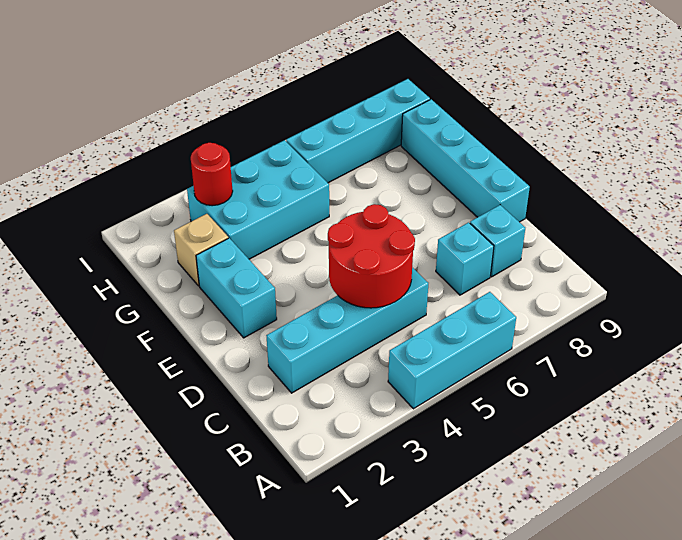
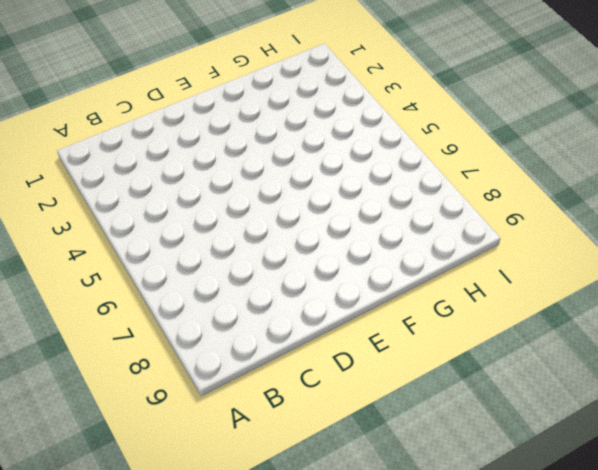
none -> cyan brick A4:A6 level 1
none -> cyan brick C2:C5 level 1

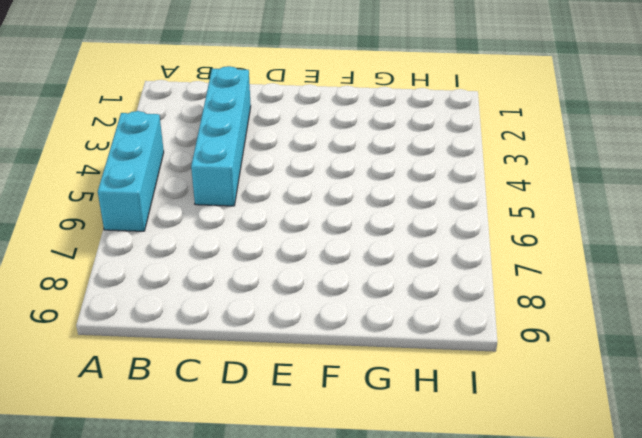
none -> cyan brick C7 level 1
none -> cyan brick C8 level 1

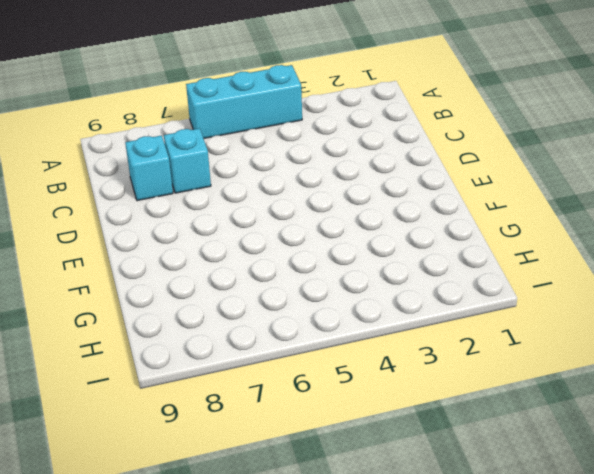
none -> cyan brick C2:C5 level 1
none -> cyan brick D9:G9 level 1

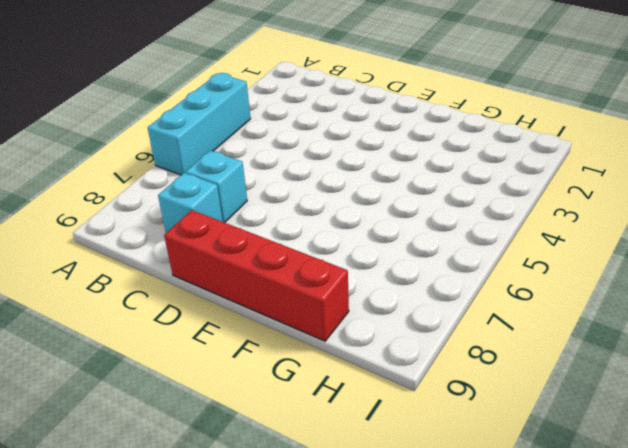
red brick D9:G9 level 1 -> cyan brick D9:G9 level 1
none -> cyan brick C2:C5 level 1
none -> cyan brick E2:F2 level 1

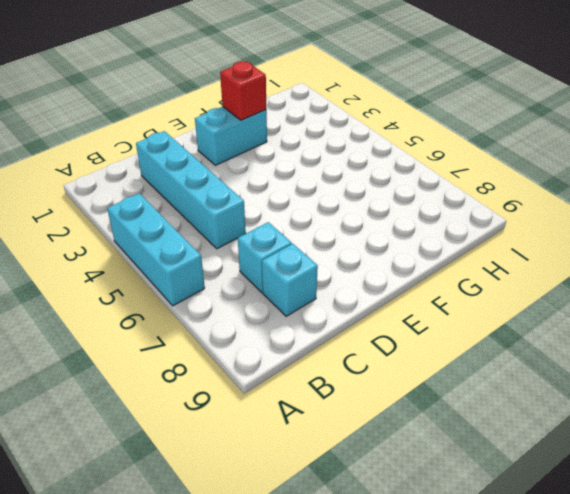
red brick F2 level 2 -> none
none -> cyan brick D9:G9 level 1
none -> tan brick G2 level 1

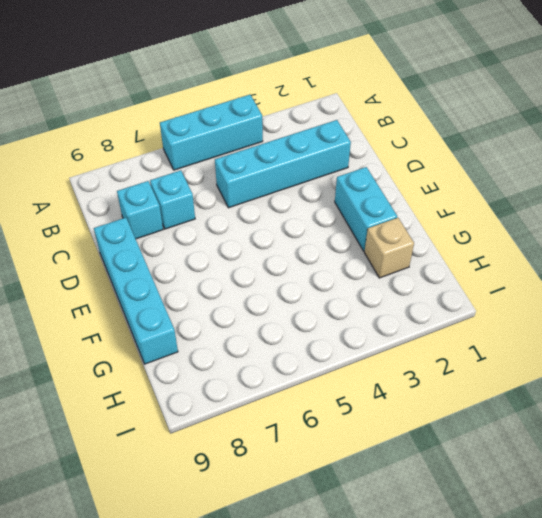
none -> cyan brick G3:H5 level 1
none -> cyan brick H6:H9 level 1

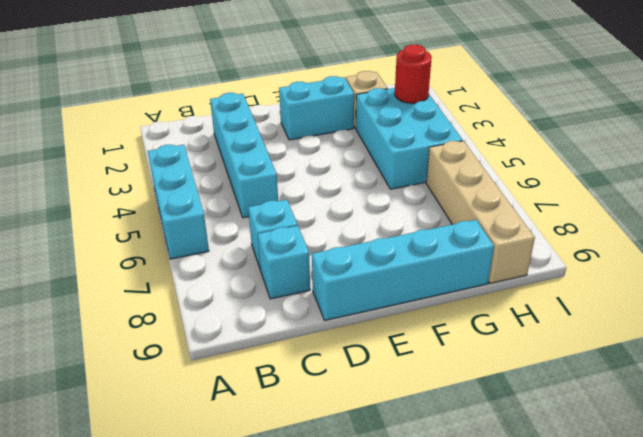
tan brick H6:H9 level 1 -> cyan brick H6:H9 level 1
none -> red round brick C4:D5 level 2

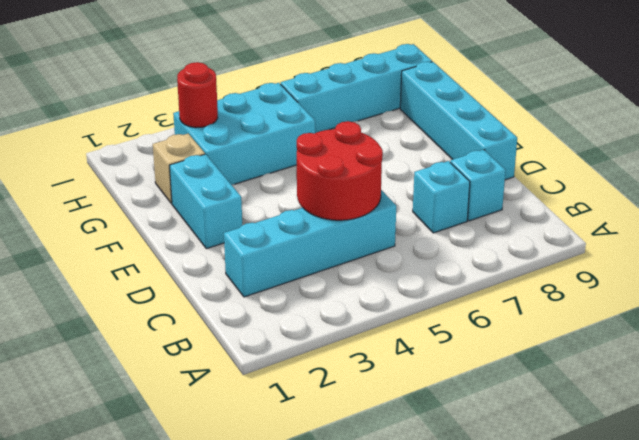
none -> cyan brick A4:A6 level 1

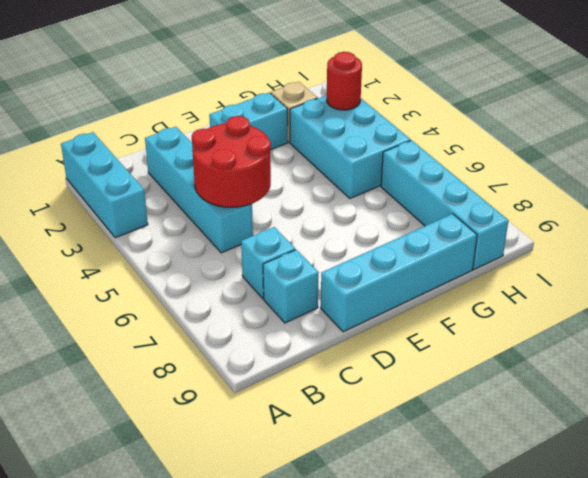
cyan brick A1:A3 level 1 -> cyan brick A4:A6 level 1

